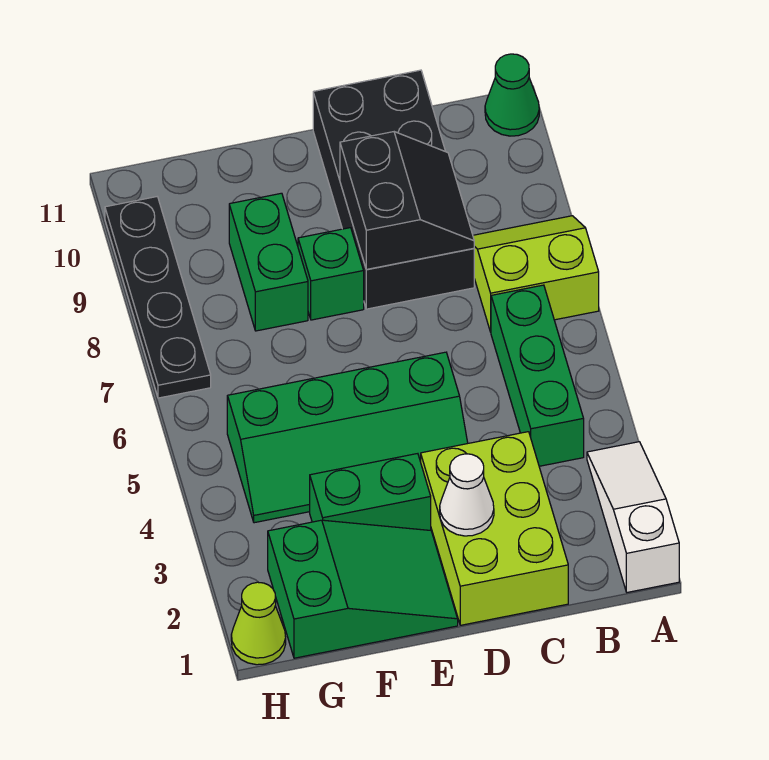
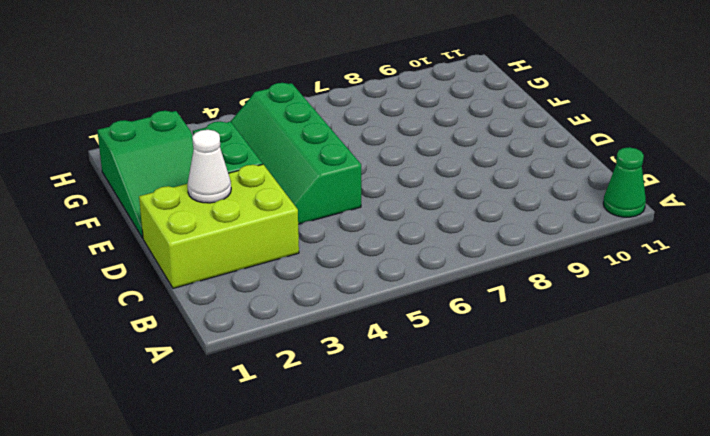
none -> white slope A1:A3 level 1 top 1
none -> lime slope A7:B8 level 1 top 7
none -> green brick B4:B6 level 1

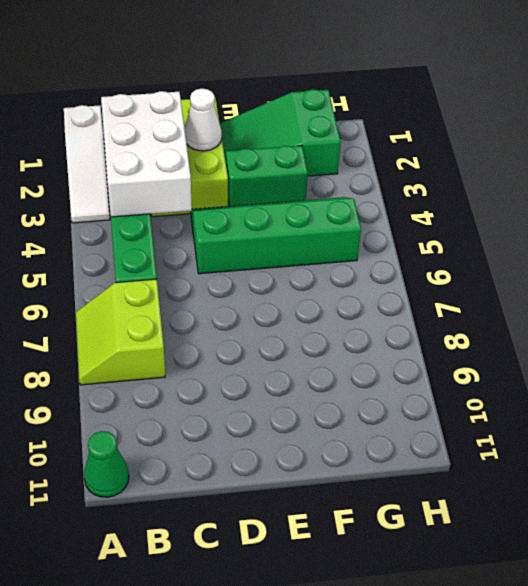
lime slope A7:B8 level 1 top B -> lime slope A7:B8 level 1 top 7
white brick B2:C4 level 2 -> none
none -> black brick C8:D11 level 1
none -> green brick E8 level 1
none -> green brick F8:F9 level 1

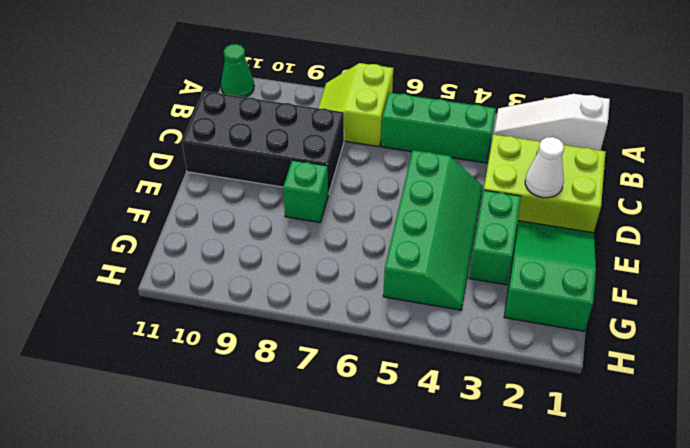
none -> green brick F8:F9 level 1
none -> lime cone H1 level 1
none -> black plate H7:H10 level 1

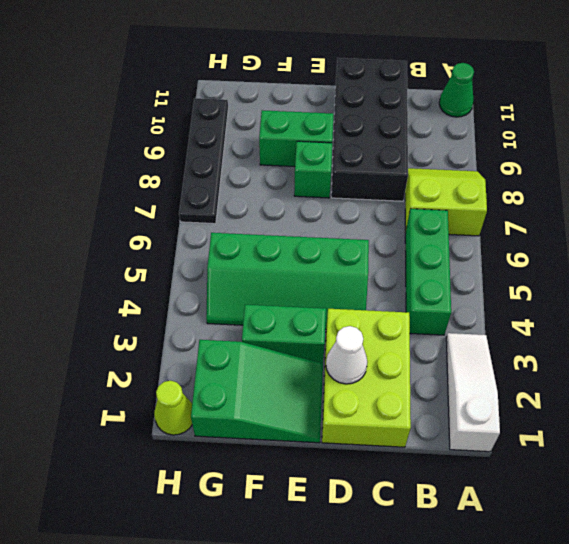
green brick E9:F9 level 1 -> green brick F8:F9 level 1
none -> black slope C8:D9 level 2 top D

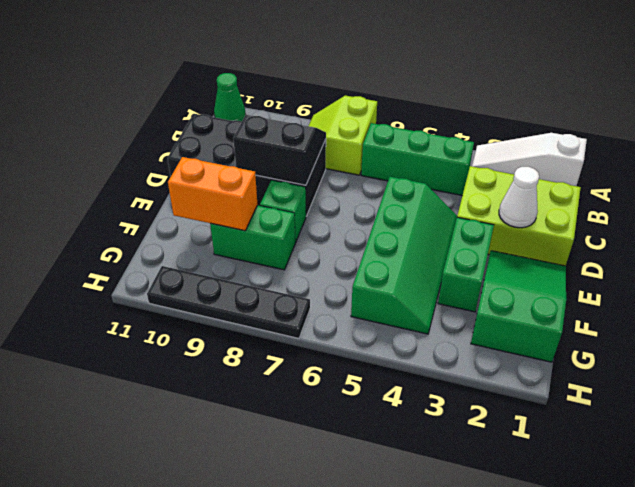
orange brick F9:F10 level 2 -> none
none -> lime cone H1 level 1

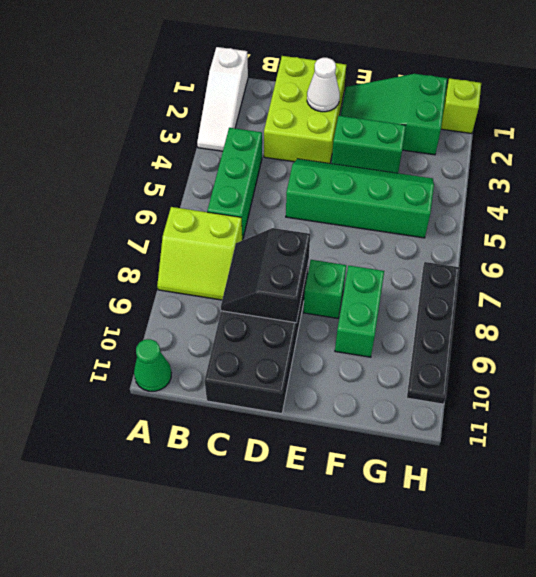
lime brick H1 level 1 -> lime cone H1 level 1

